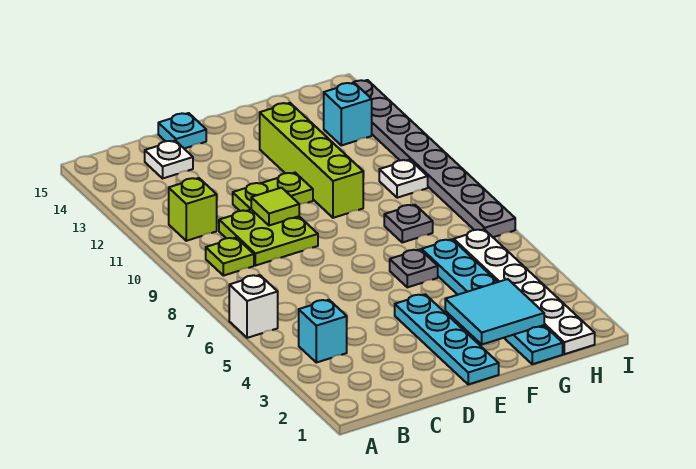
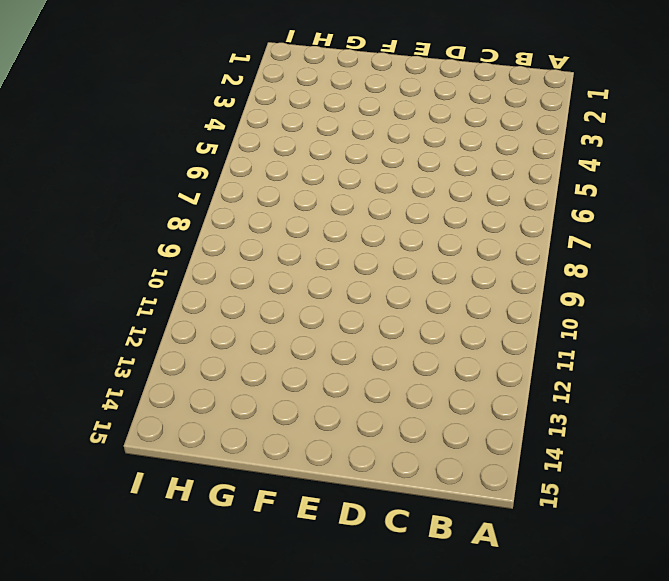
none -> white brick A6 level 1
none -> cyan brick B4 level 1
none -> lime plate B9 level 1

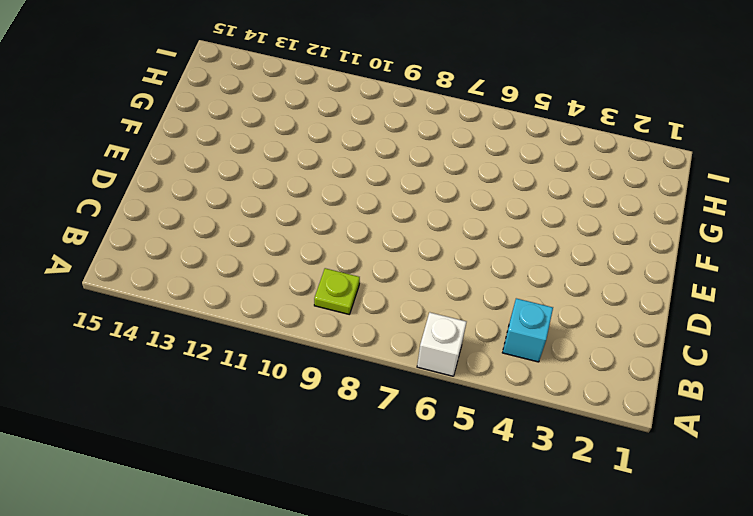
none -> lime brick B11 level 1
none -> lime plate C9:D10 level 1
none -> white plate C14 level 1

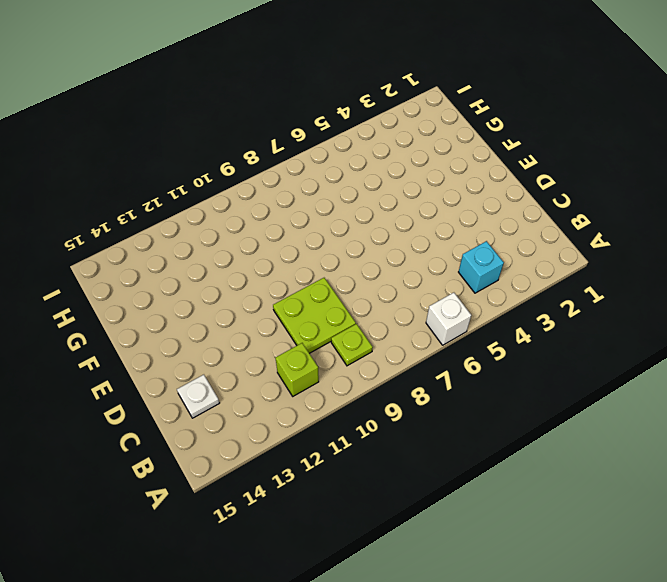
none -> lime plate D11:E11 level 1
none -> cyan plate D15 level 1
none -> cyan plate E1:E4 level 1

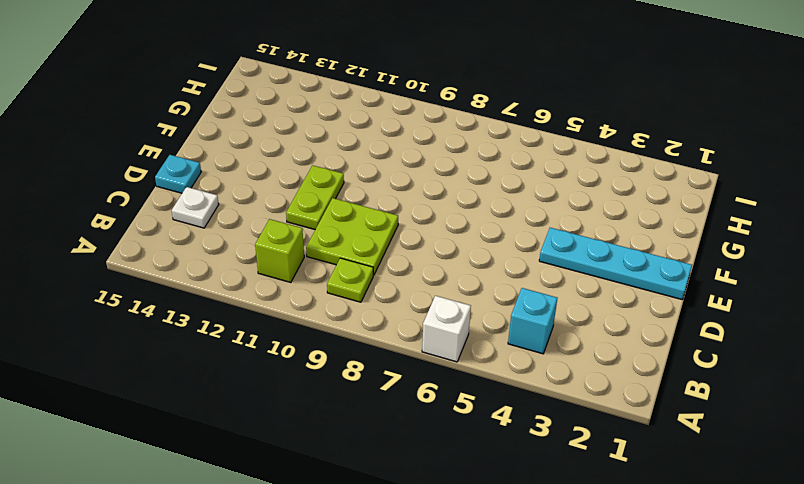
none -> grey plate F6 level 1
none -> lime brick F10:F13 level 1
none -> cyan plate G1:G6 level 1

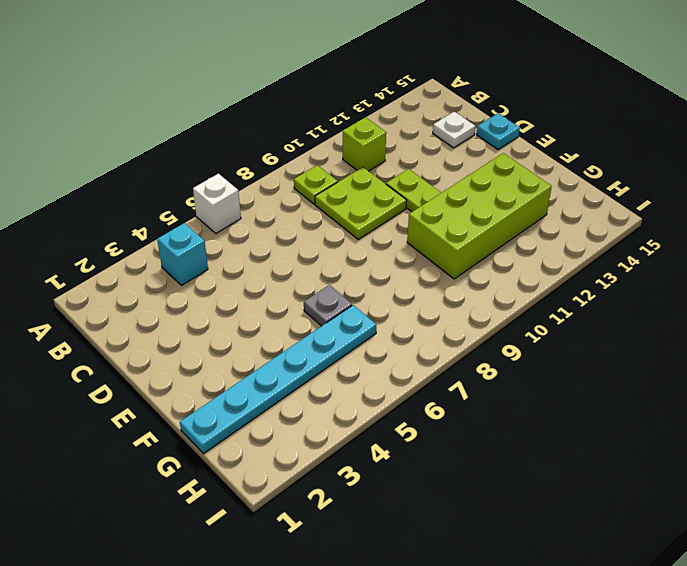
lime brick F10:G13 level 1 -> lime brick F10:F13 level 1
none -> cyan plate E1:E4 level 1
none -> grey plate G8 level 1
none -> white plate H1:H6 level 1

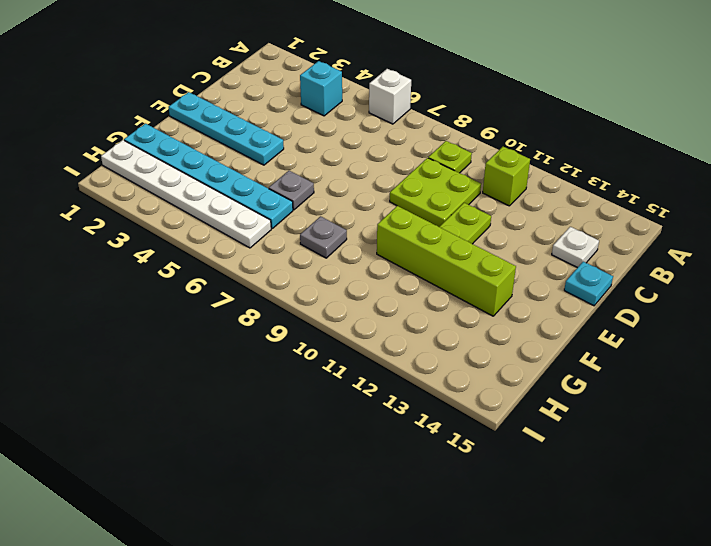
none -> white plate H10 level 1
none -> cyan brick H13 level 1
none -> grey plate I7:I14 level 1

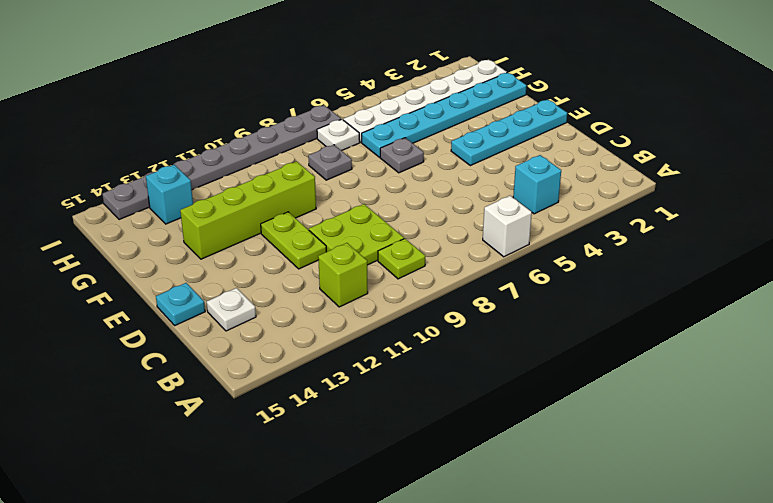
white plate H7 level 1 -> white plate H10 level 1
none -> lime tile D10 level 2
none -> cyan tile F2:G3 level 2

